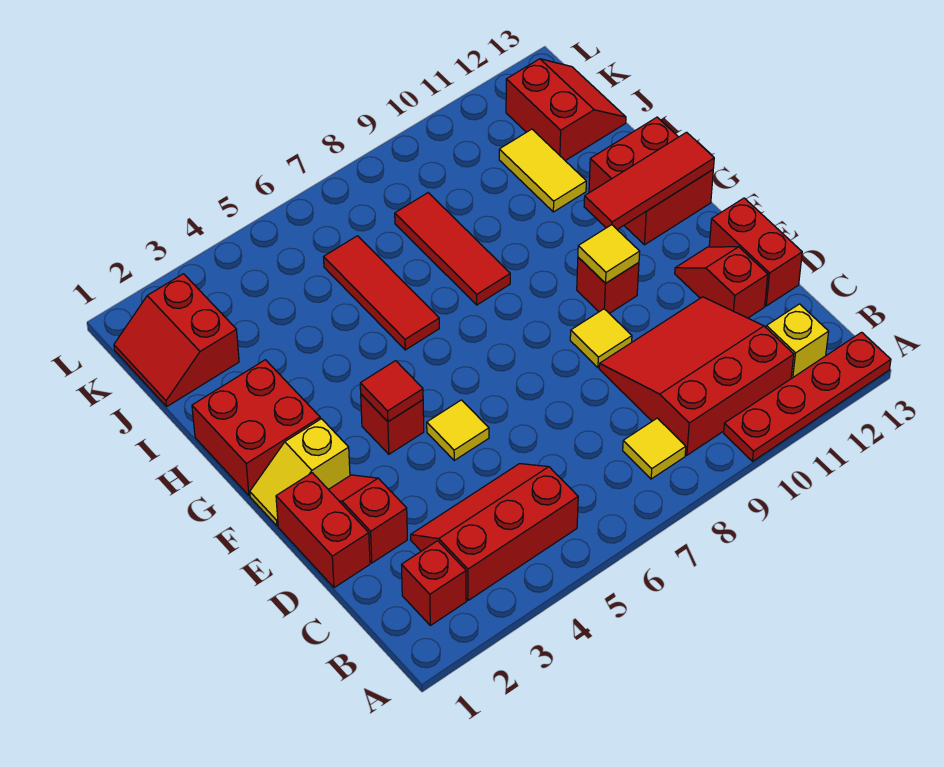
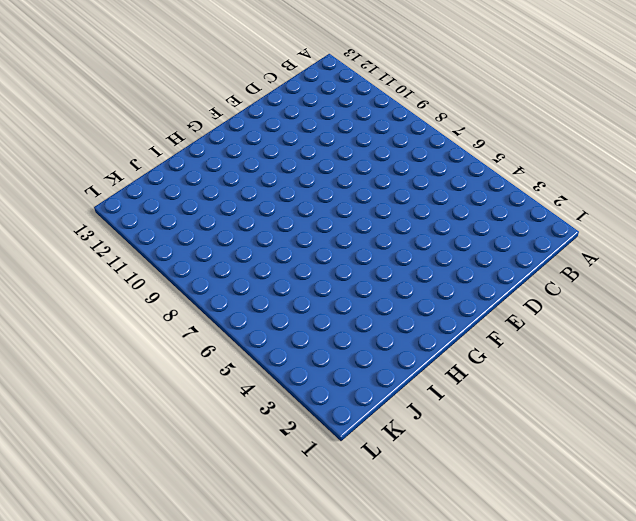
none -> red plate A10:A13 level 1
none -> red brick B2 level 1
none -> red slope B3:C5 level 1 top B

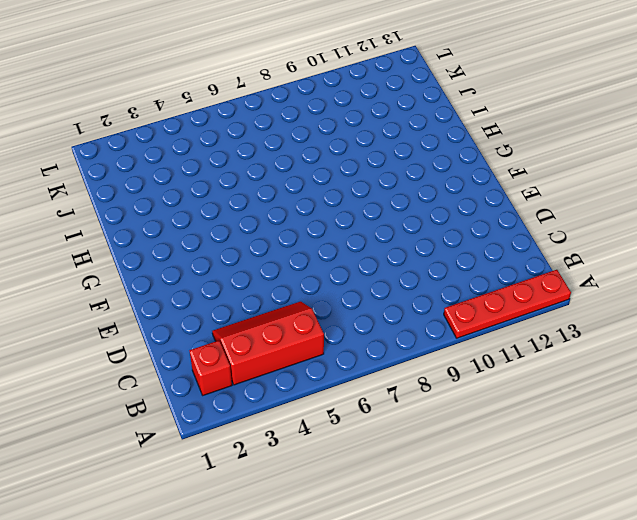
none -> yellow tile B8 level 1
none -> red slope B9:D11 level 1 top B
none -> yellow brick B12 level 1

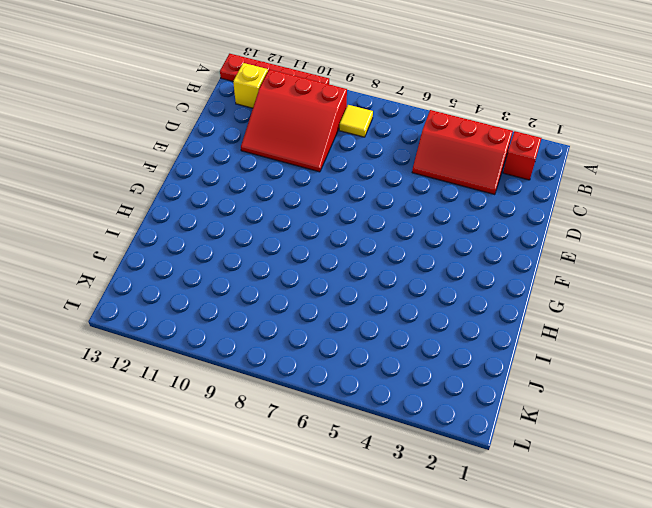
none -> red brick D1:E1 level 1
none -> red slope D2:E2 level 1 top D
none -> red slope D12:E12 level 1 top D

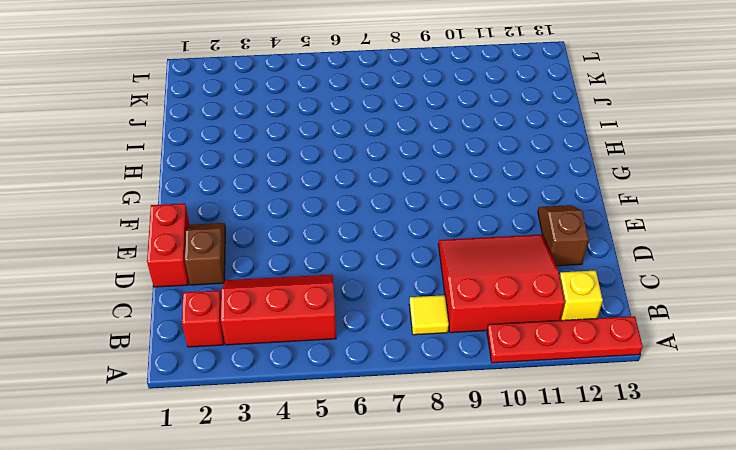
brown slope D2:E2 level 1 top D -> red slope D2:E2 level 1 top D
brown slope D12:E12 level 1 top D -> red slope D12:E12 level 1 top D
none -> red brick D13:E13 level 1
none -> yellow tile E5 level 1
none -> yellow tile E9 level 1

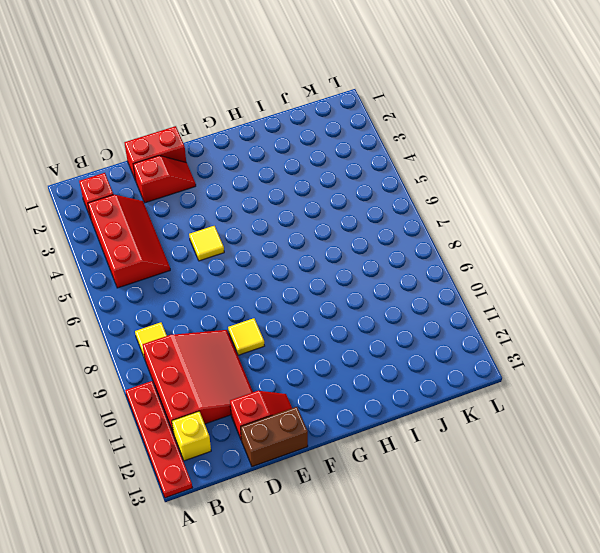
brown brick D13:E13 level 1 -> red brick D13:E13 level 1
none -> yellow slope F1:F2 level 1 top 2
none -> red brick F4 level 1
none -> red brick F10 level 1

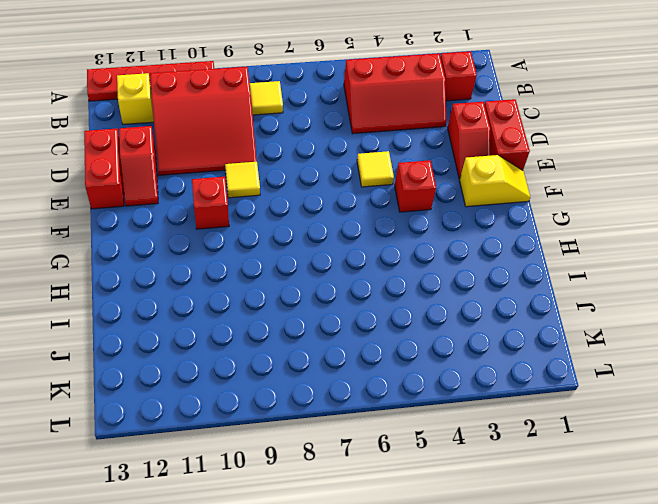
none -> red brick G1:H2 level 1
none -> red brick G12:H13 level 1
none -> red tile H6:J6 level 1

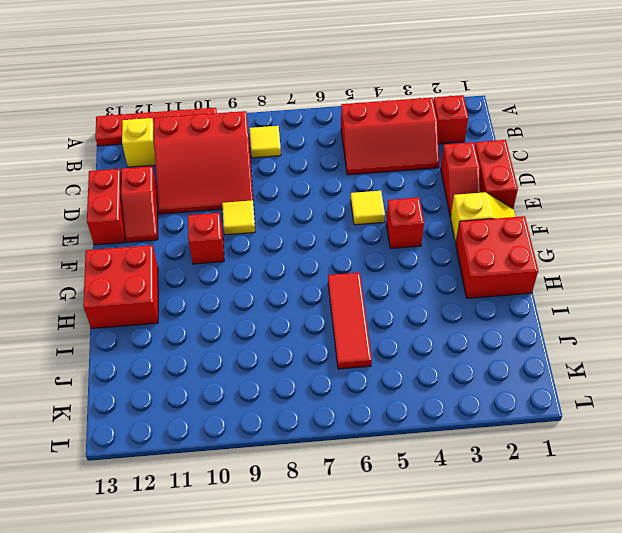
none -> red tile H8:J8 level 1
none -> yellow tile I11:J11 level 1
none -> red slope J1:K2 level 1 top 2

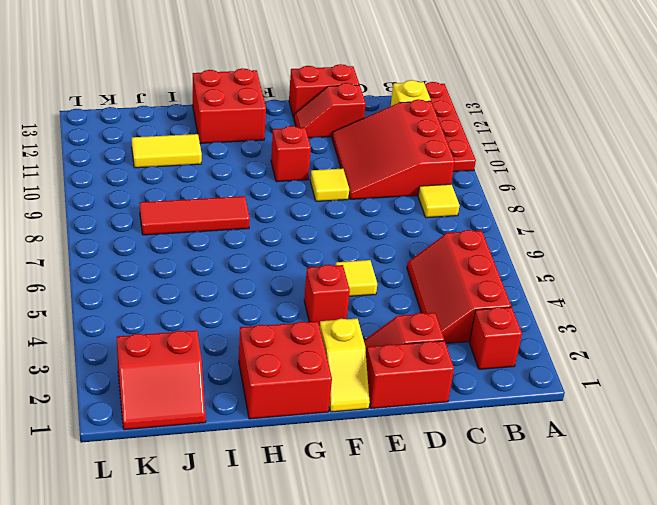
none -> red tile H6:J6 level 1
none -> red slope J12:K13 level 1 top 12
none -> red tile F4 level 2

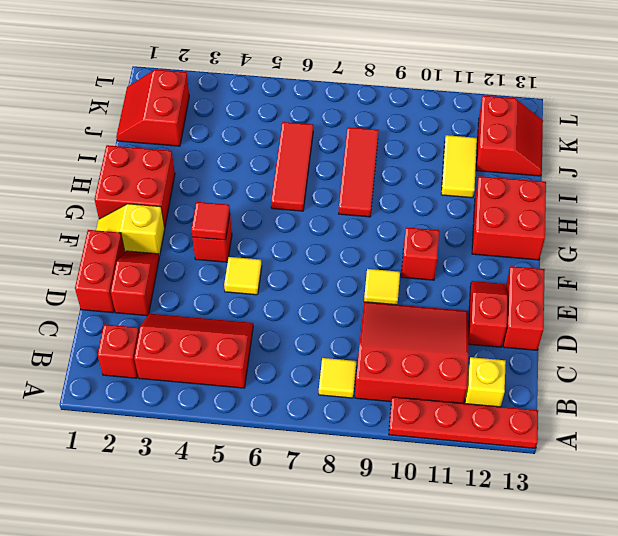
none -> yellow tile F10 level 2
none -> red tile G11:G13 level 2

